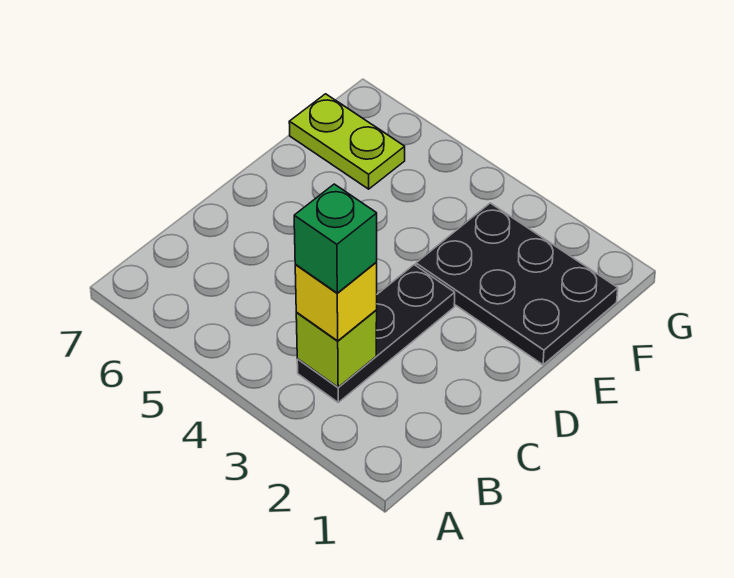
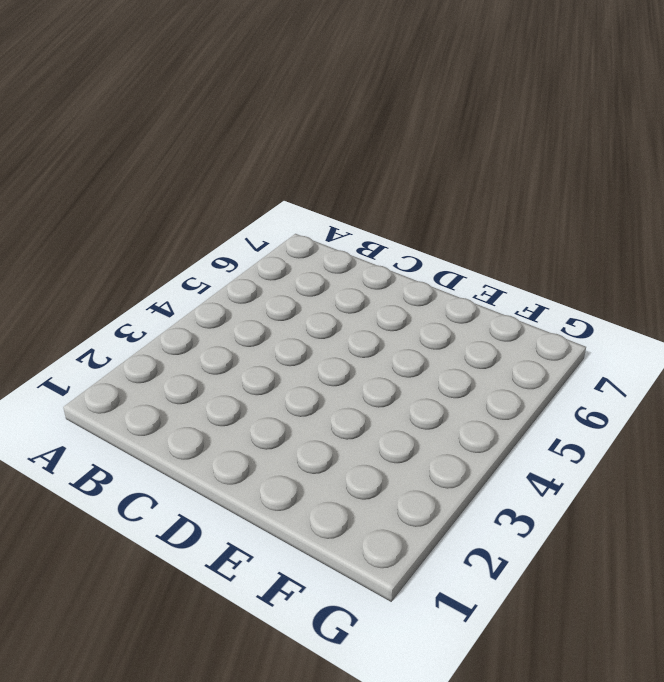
none -> black plate B3:D3 level 1
none -> black plate E1:F3 level 1

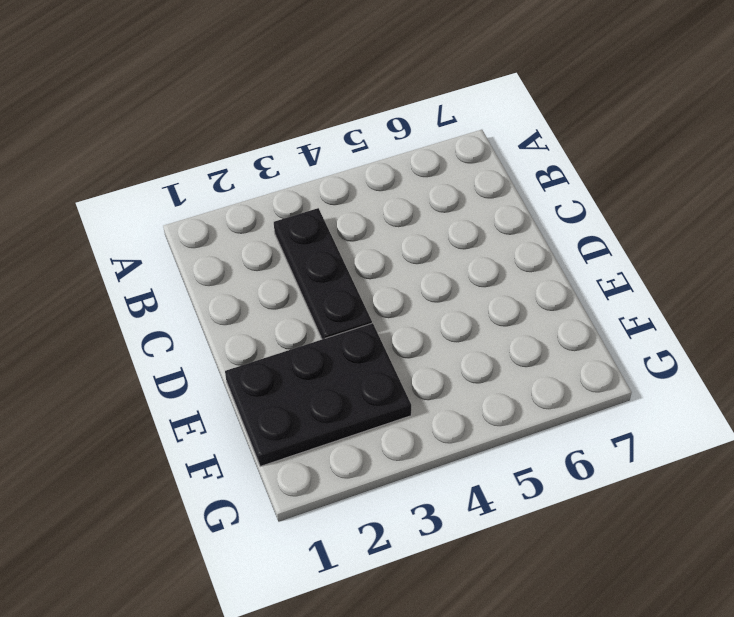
none -> lime plate F6:F7 level 1
none -> lime brick B3 level 2

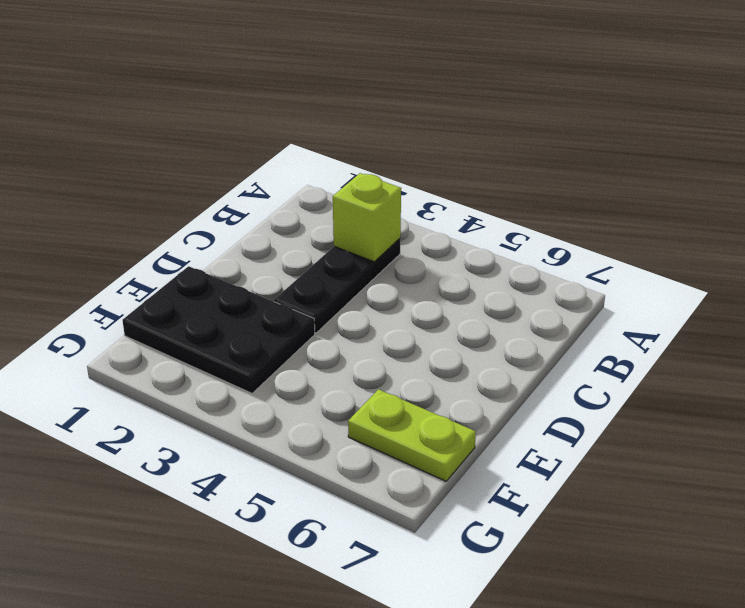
none -> yellow brick B3 level 3
none -> green brick B3 level 4

